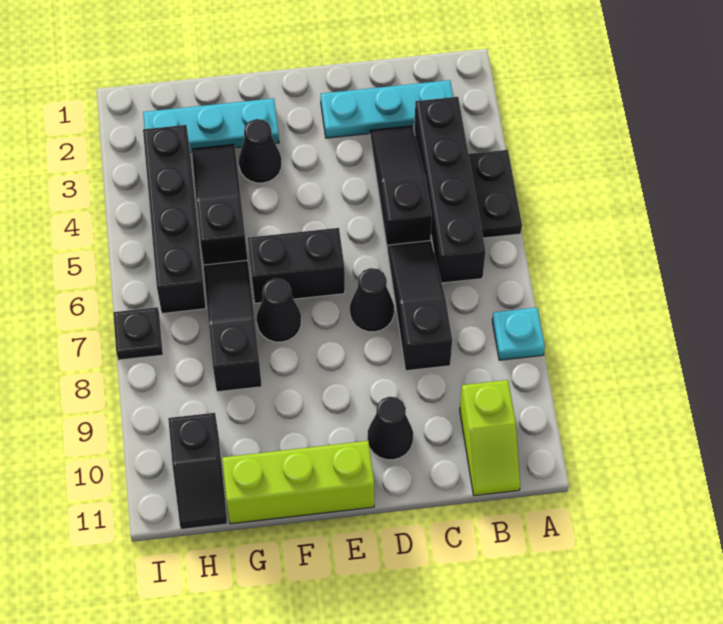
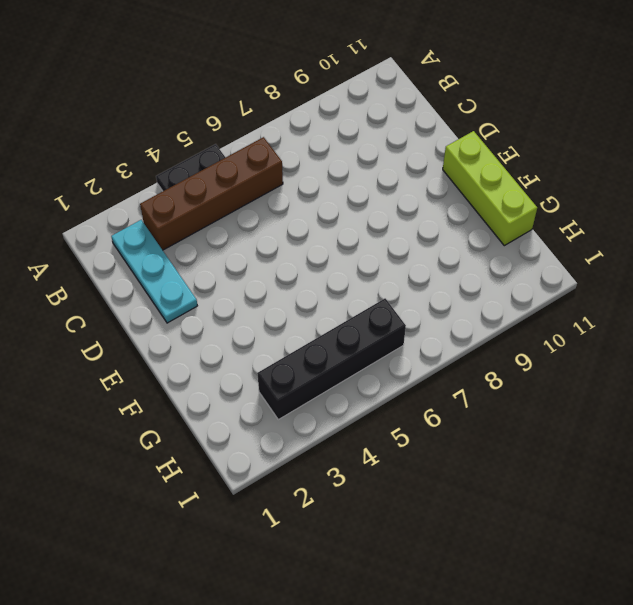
brown brick B3:B6 level 1 -> black brick B3:B6 level 1
none -> cyan plate A8 level 1
none -> lime slope B10:B11 level 1 top 10
none -> black slope C3:C5 level 1 top 5

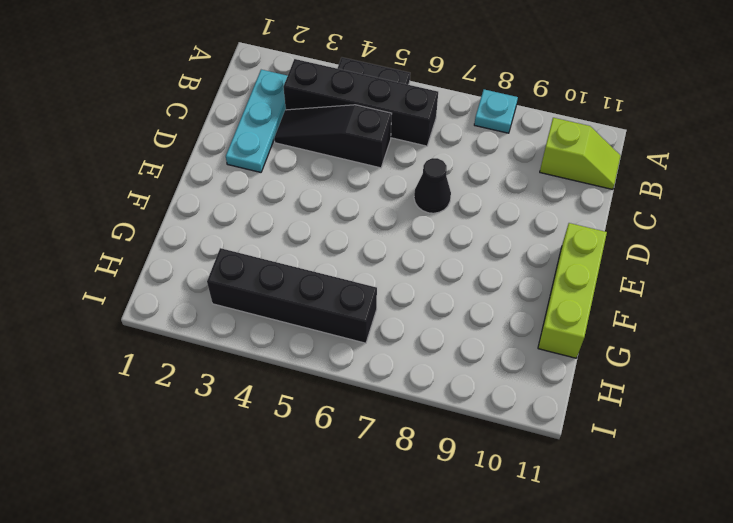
none -> black slope C6:C8 level 1 top 8
none -> black cone D10 level 1
none -> black brick E6:F6 level 1

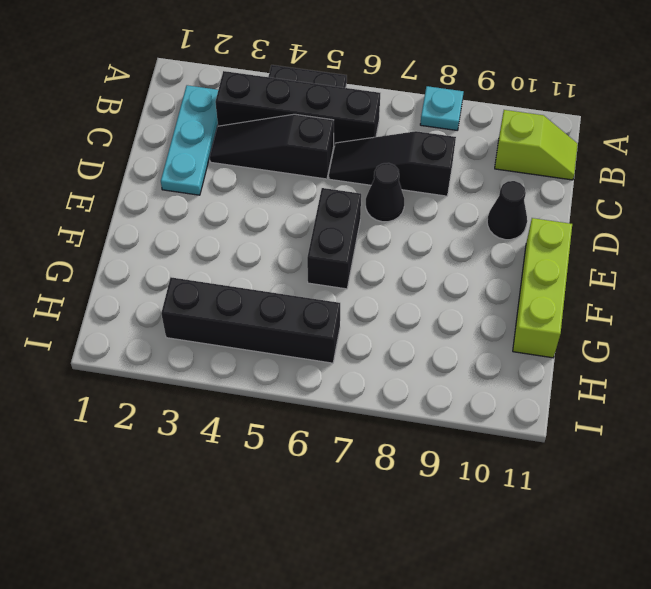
none -> cyan plate F2:H2 level 1
none -> black cone F3 level 1
none -> black cone F7 level 1

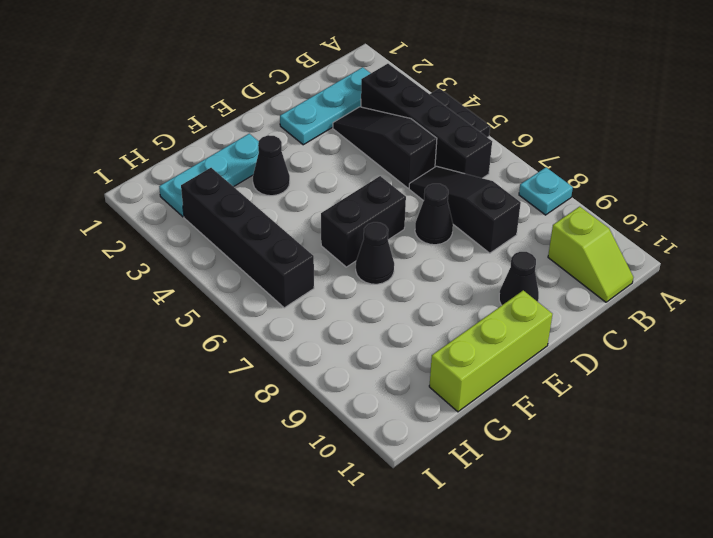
none -> black slope G3:G5 level 1 top 5
none -> black slope G6:G8 level 1 top 8
none -> black slope H10:H11 level 1 top 10

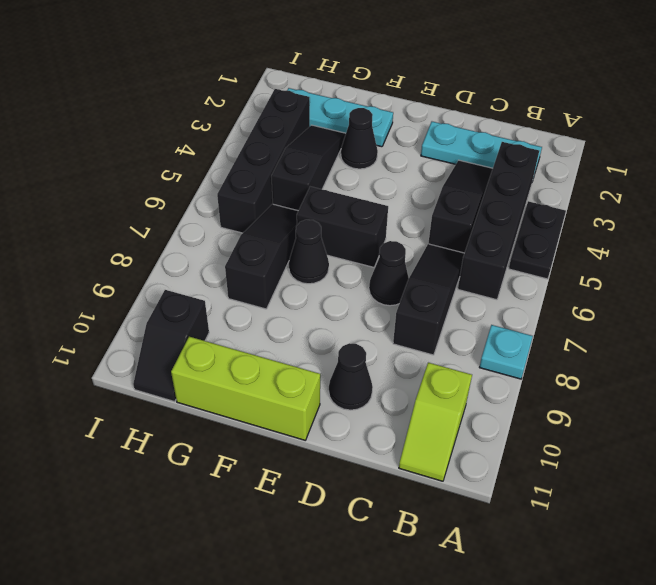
none -> black plate I7 level 1

